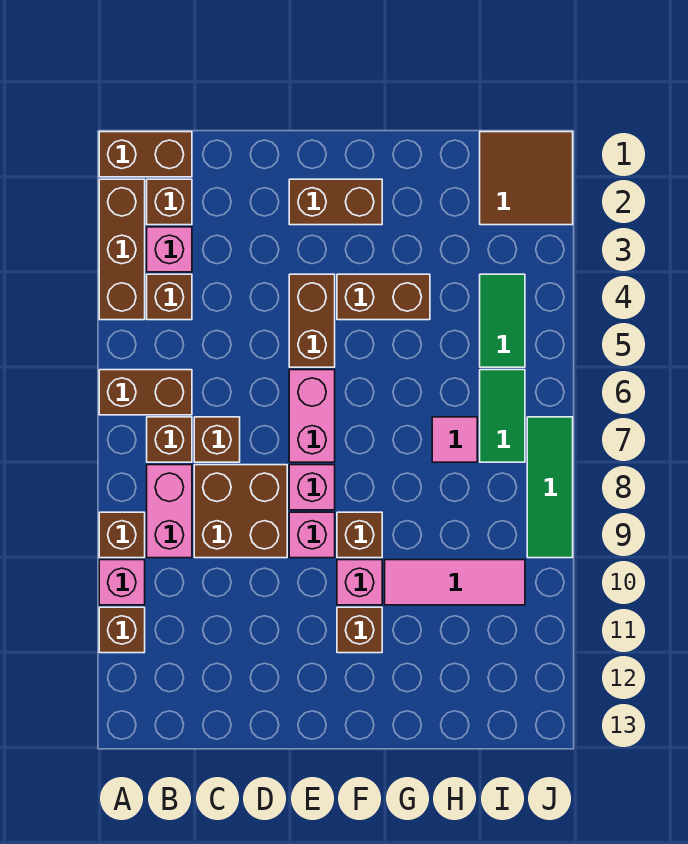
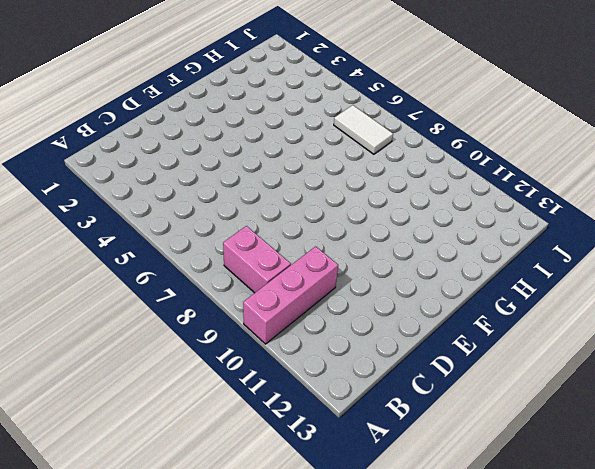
pink brick A10:C10 level 1 -> pink brick A10 level 1
white tile I6:I7 level 1 -> green tile I6:I7 level 1
none -> brown brick A1:B1 level 1
none -> brown brick A2:A4 level 1
none -> brown brick A6:B6 level 1

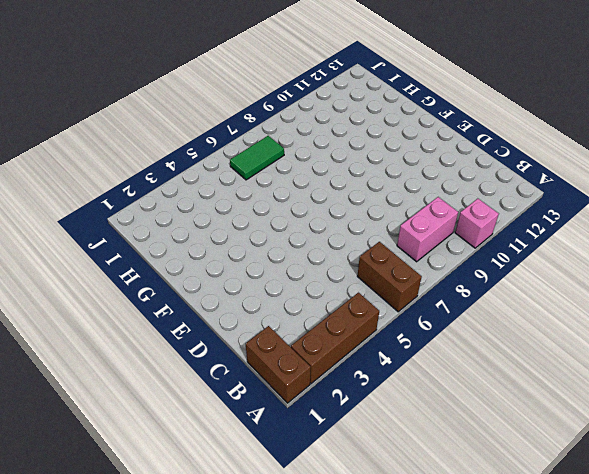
none -> brown brick A9 level 1
none -> brown brick A11 level 1
none -> brown brick B2 level 1

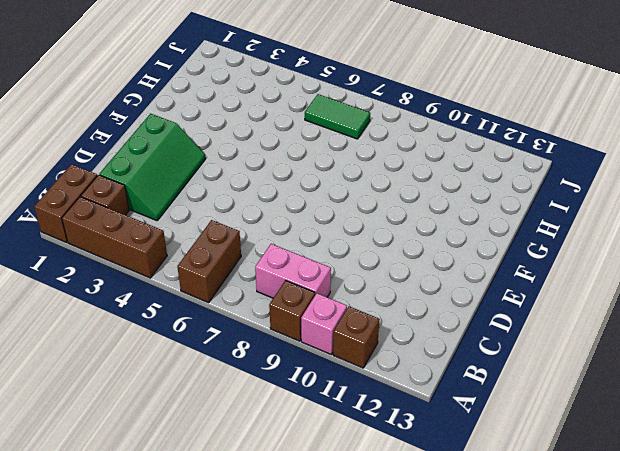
green slope C2:E3 level 1 top 2 -> brown brick E2:F2 level 1
none -> pink brick B3 level 1
none -> brown brick B4 level 1
none -> brown brick B7 level 1

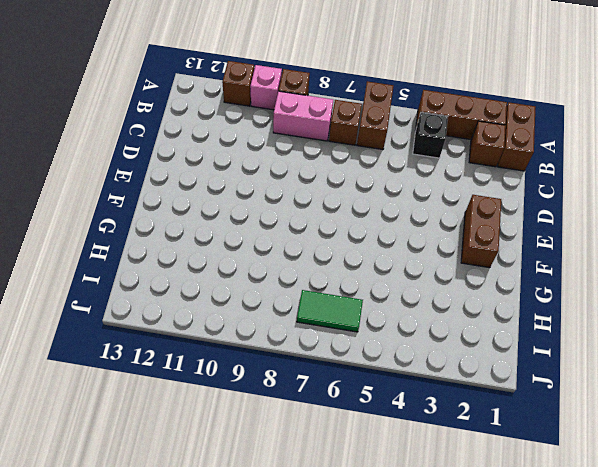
black brick B4 level 1 -> brown brick B4 level 1
none -> pink brick B3 level 1
none -> brown brick C7 level 1
none -> brown brick C8:D9 level 1

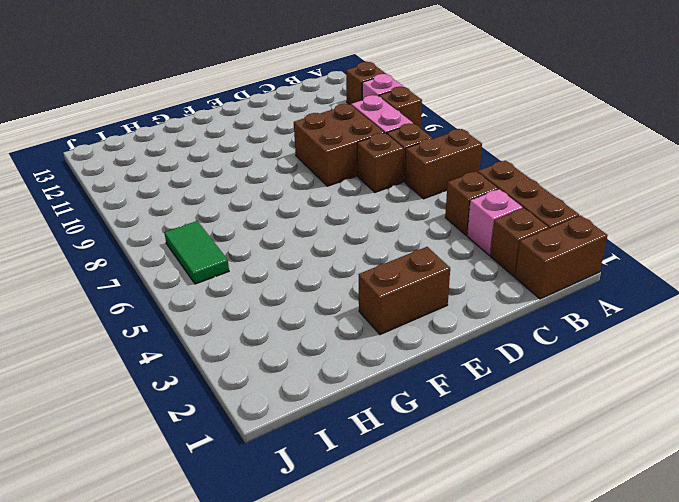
none -> brown brick E4:E5 level 1
none -> pink brick E6:E7 level 1
none -> pink brick E8 level 1

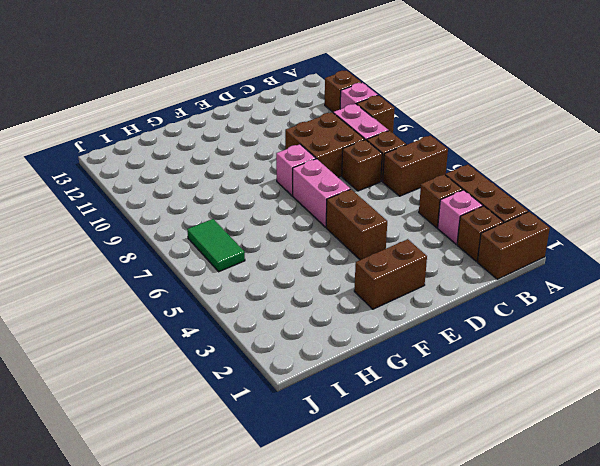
none -> pink brick E9 level 1
none -> brown brick F4:G4 level 1
none -> brown brick F9 level 1

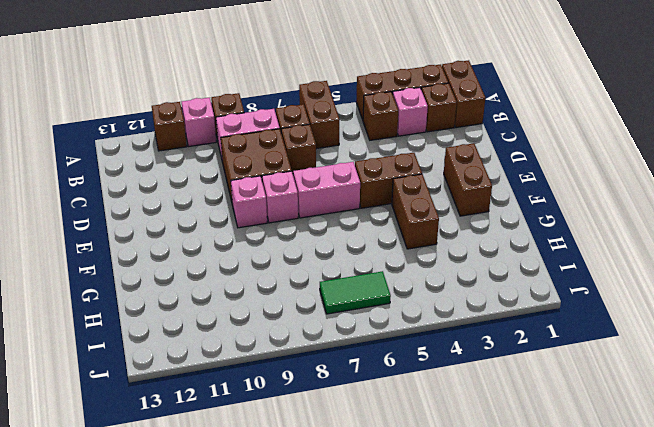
none -> brown brick F9 level 1
none -> pink brick F10 level 1
none -> brown brick F11 level 1

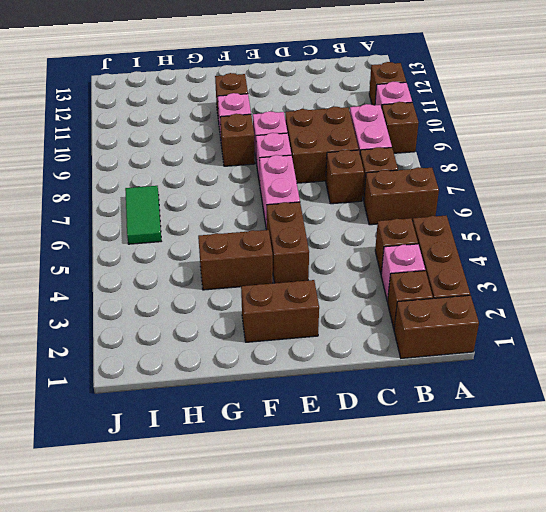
none -> pink tile G10:I10 level 1
none -> pink tile H7 level 1
none -> brown tile I1:J2 level 1

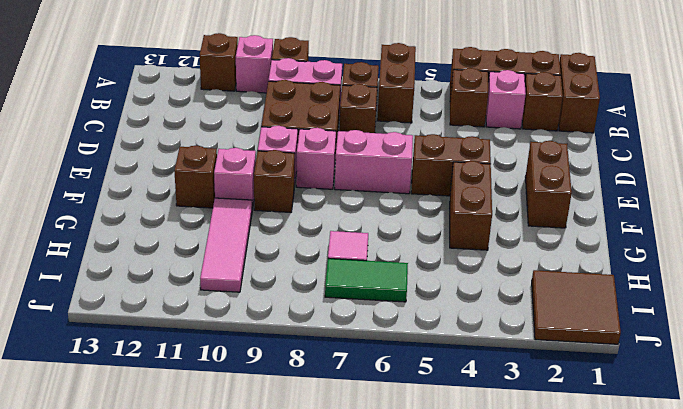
none -> green tile I4:I5 level 1
none -> green tile J7:J9 level 1

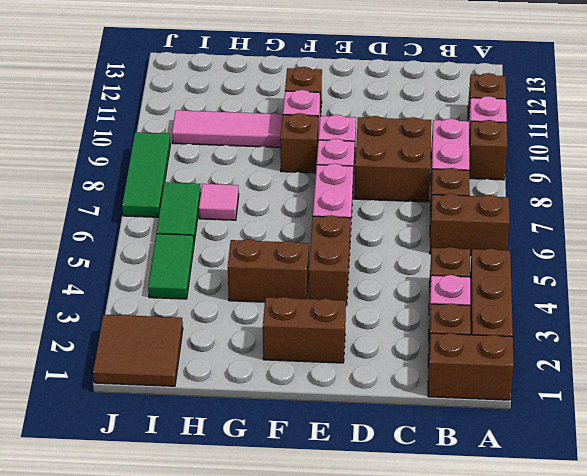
none -> brown brick C7 level 1

